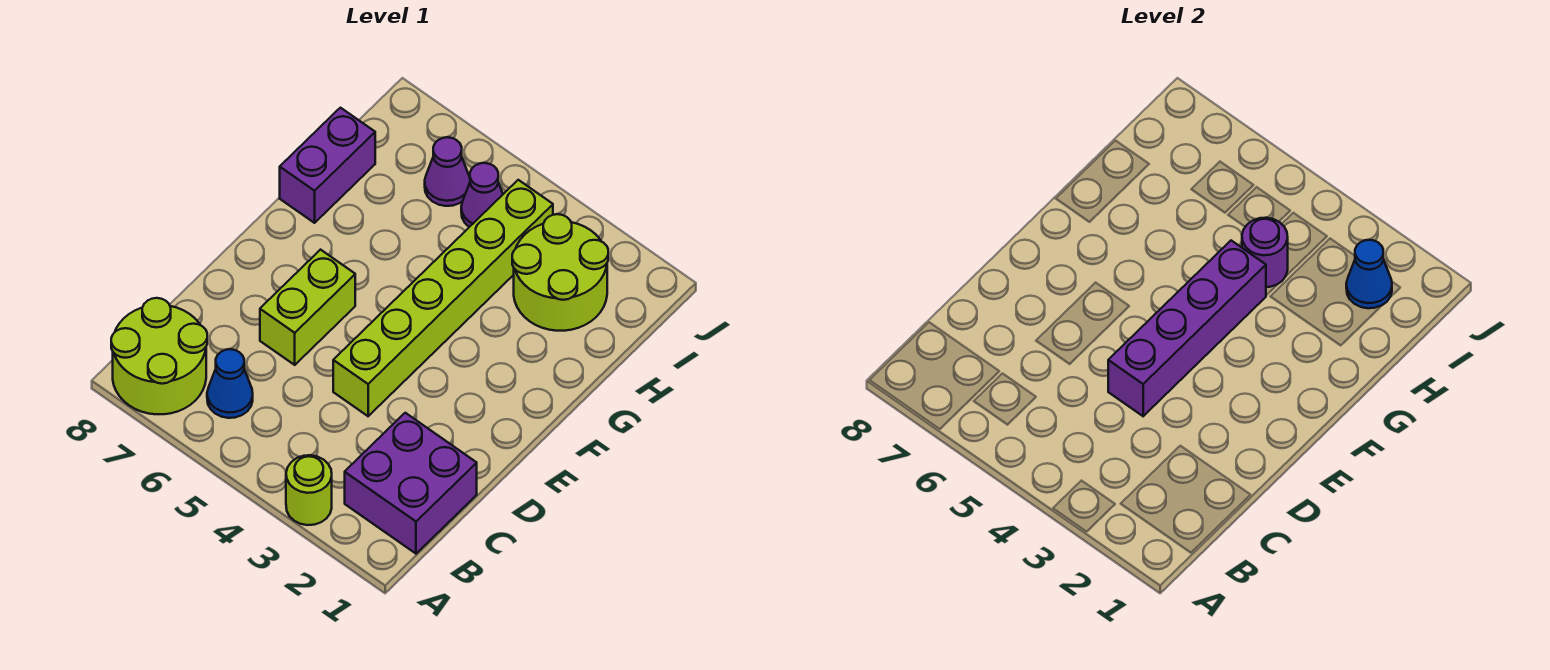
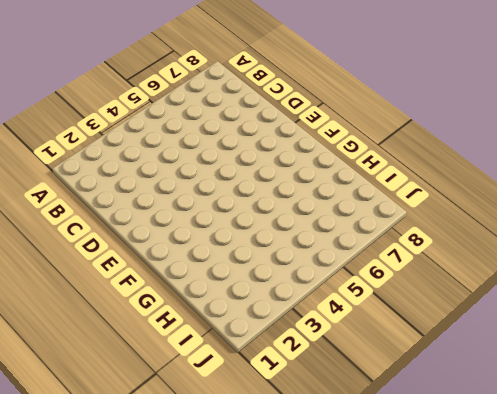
none -> lime round brick A3 level 1
none -> lime round brick A7:B8 level 1
none -> purple brick B1:C2 level 1

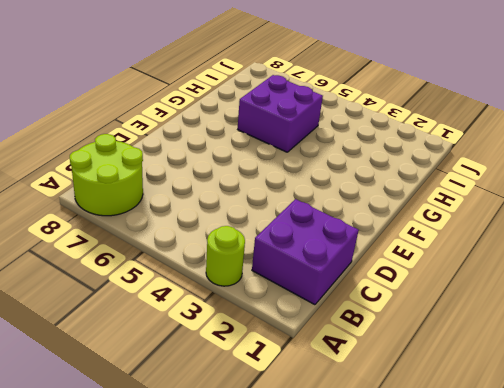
purple brick G5:H6 level 1 -> none
none -> blue cone B6 level 1
none -> lime brick D4:I4 level 1
none -> lime brick D6:E6 level 1

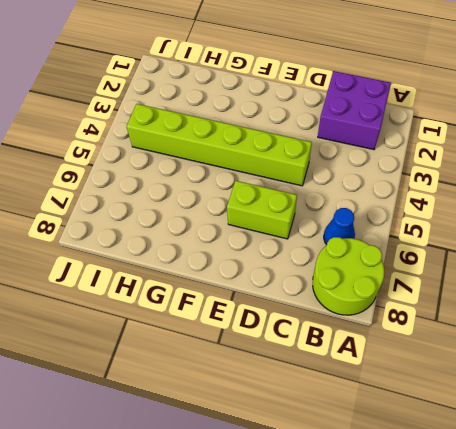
none -> lime round brick A3 level 1
none -> purple brick G8:H8 level 1
none -> lime round brick H2:I3 level 1

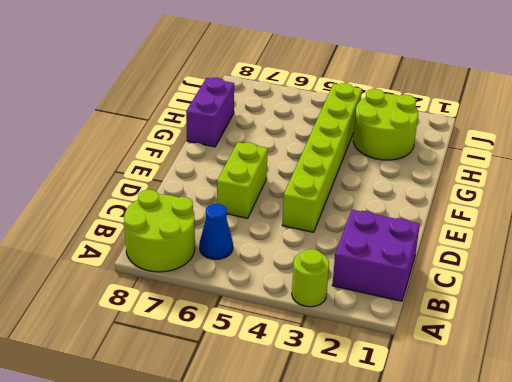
none -> purple cone I5 level 1
none -> purple cone I6 level 1
none -> purple brick D4:G4 level 2

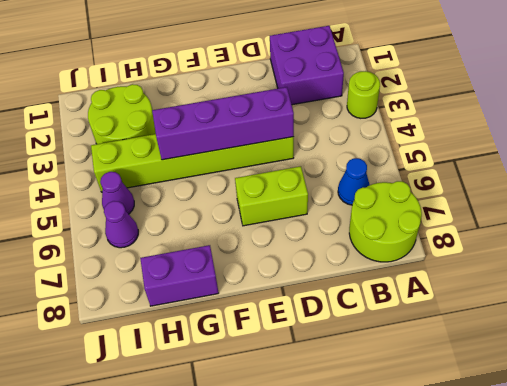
none -> purple round brick H4 level 2
none -> blue cone I2 level 2

